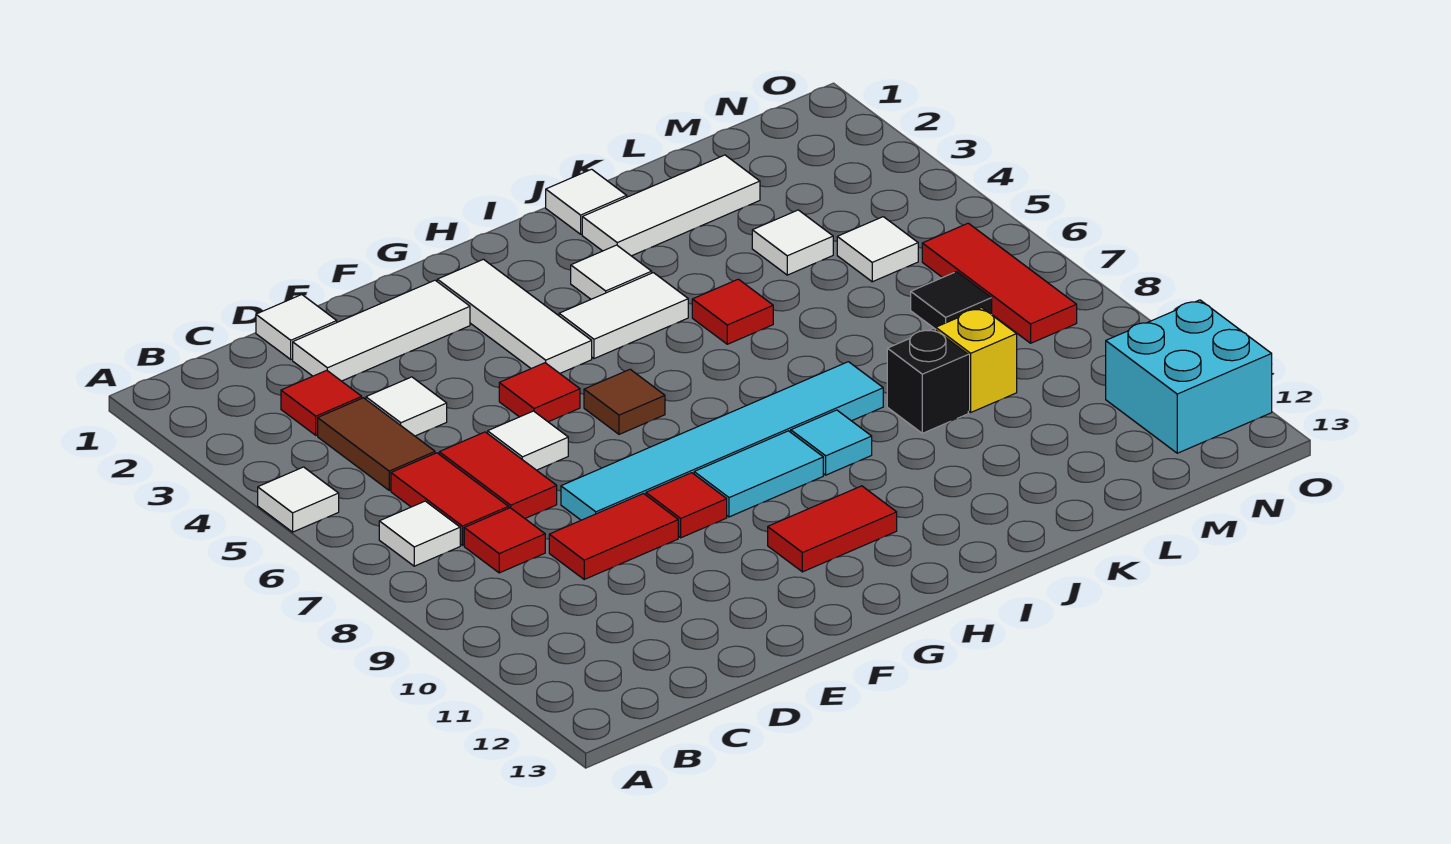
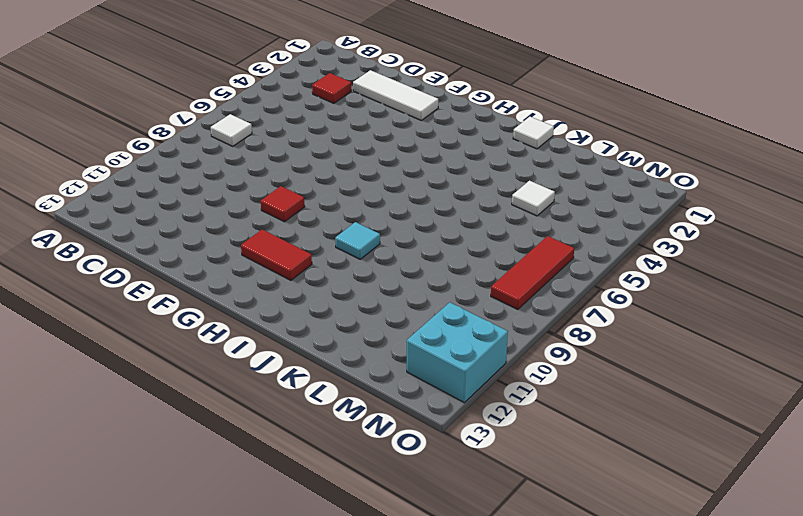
none -> white tile A5 level 1
none -> brown tile C4:C5 level 1
none -> red tile C6:C7 level 1
none -> red tile C8 level 1

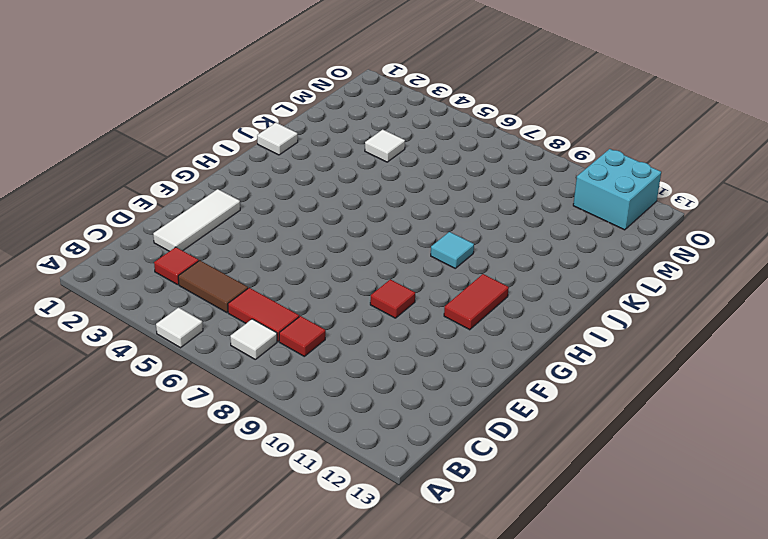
none -> white tile D1 level 1
none -> white tile D4 level 1
none -> red tile D6:D7 level 1
none -> red tile D9:E9 level 1

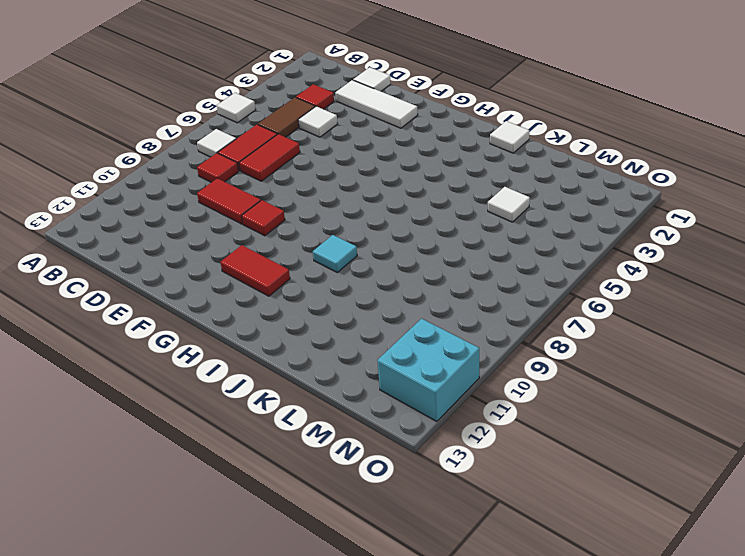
none -> white tile E6 level 1
none -> cyan tile E8:J8 level 1
none -> red tile F5 level 1
none -> white tile G2:G4 level 1

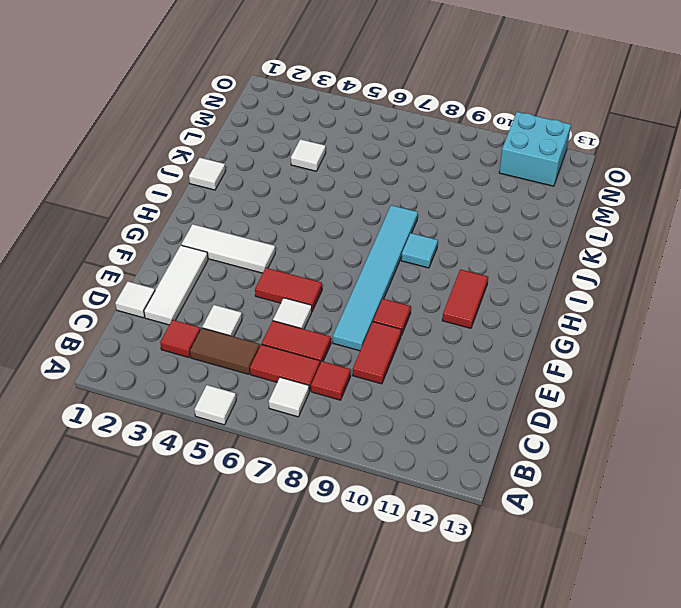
red tile F5:F6 level 1 -> red tile F5 level 1
none -> brown tile G6 level 1
none -> cyan tile G9:H9 level 1
none -> white tile H4:I4 level 1
none -> white tile I3 level 1

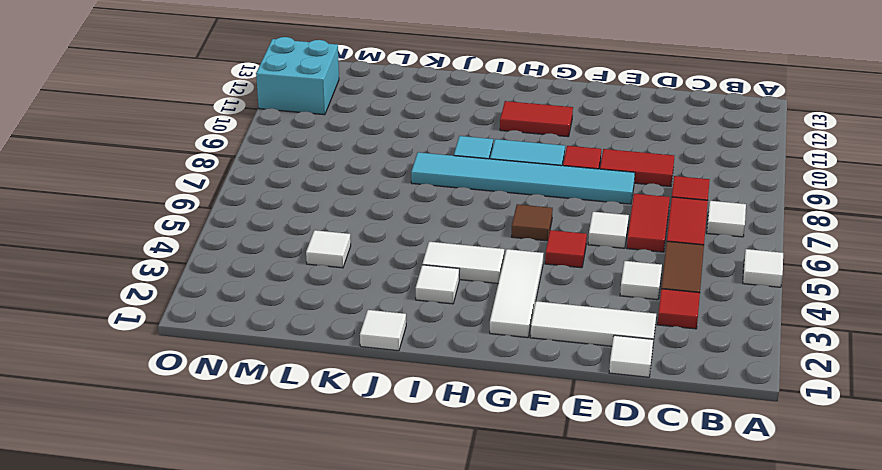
none -> white tile J2:L2 level 1
none -> red tile J5 level 1
none -> black brick K9 level 1
none -> yellow brick L9 level 1

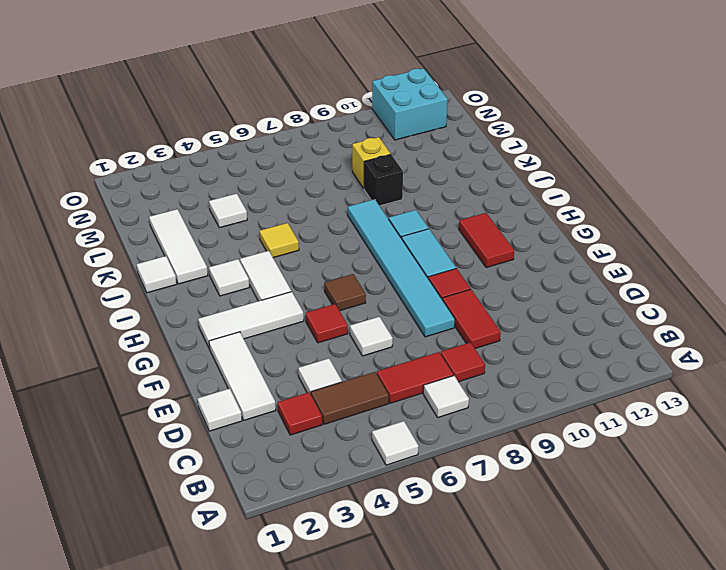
yellow tile J5 level 1 -> red tile J5 level 1
none -> red tile D6:D7 level 1
none -> white tile M5 level 1
none -> black tile M7 level 1
none -> red tile N6:N8 level 1

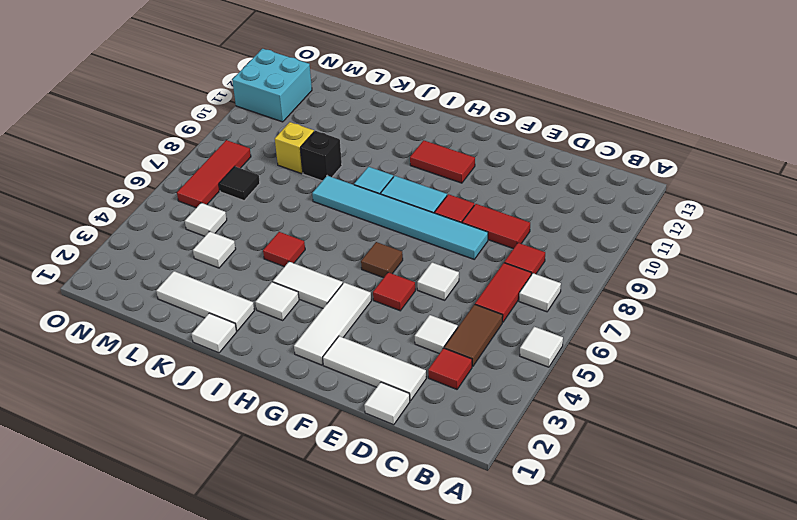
none -> red tile D6:D7 level 1

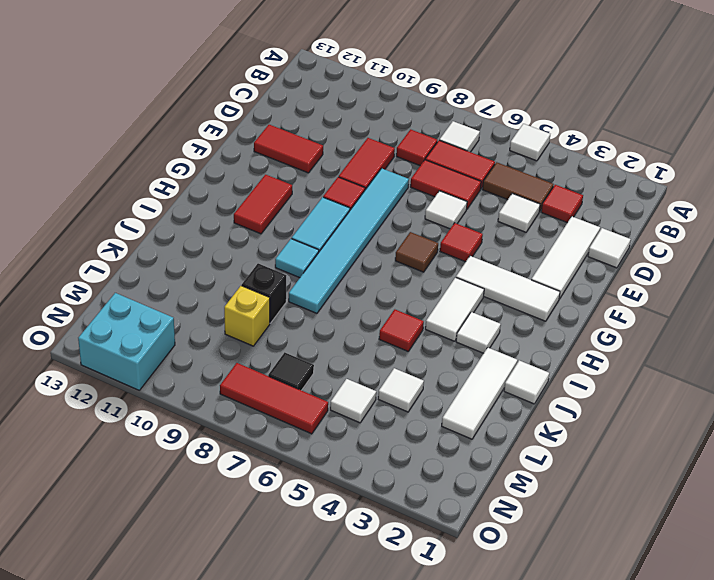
red tile E11:E12 level 1 -> none

